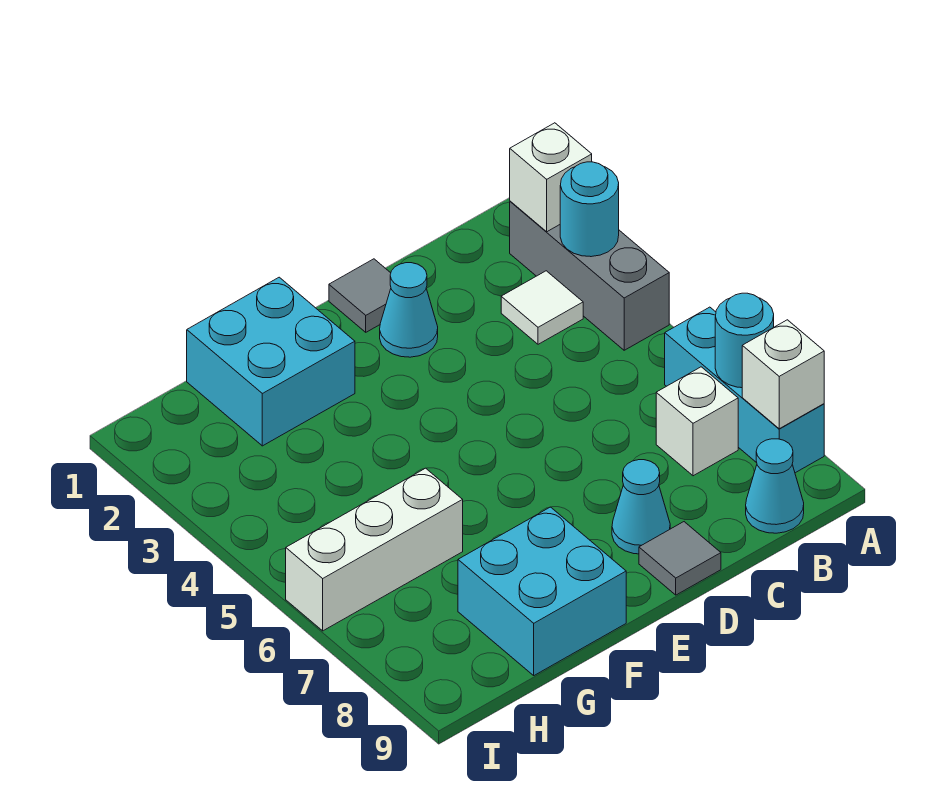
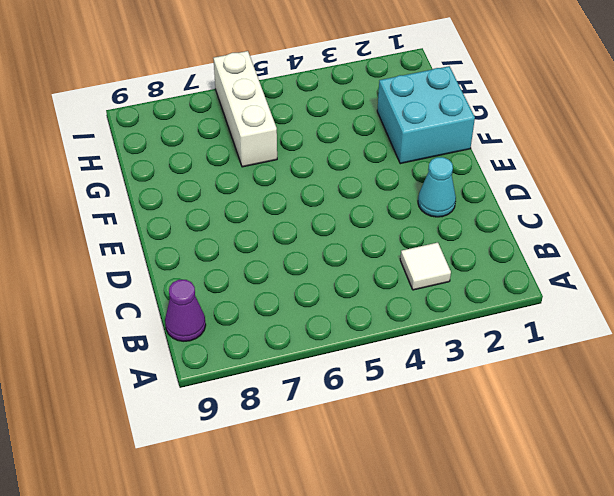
purple cone B9 level 1 -> cyan cone B9 level 1
none -> grey brick A2:A4 level 1
none -> cyan brick A6:A8 level 1
none -> white brick B7 level 1

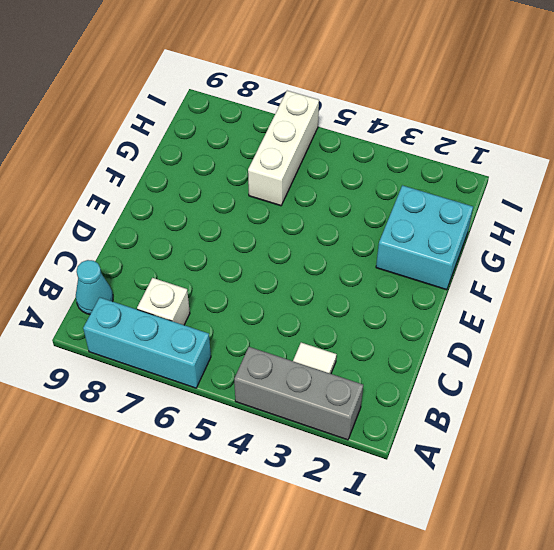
none -> grey tile D1 level 1
none -> cyan cone D2 level 1
none -> cyan cone D8 level 1

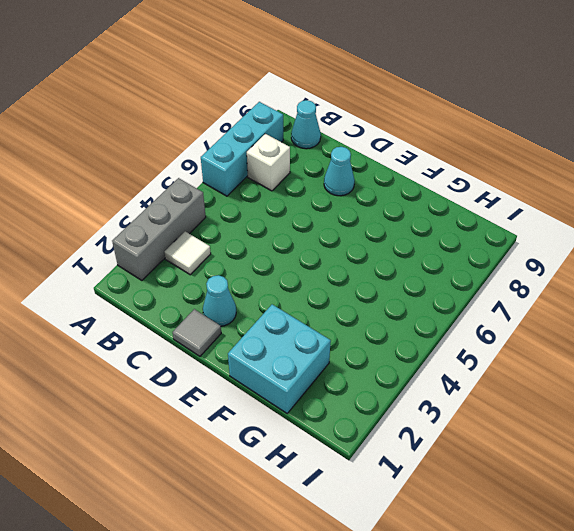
none -> grey tile D9 level 1
none -> cyan brick F8:G9 level 1
none -> white brick G6:I6 level 1

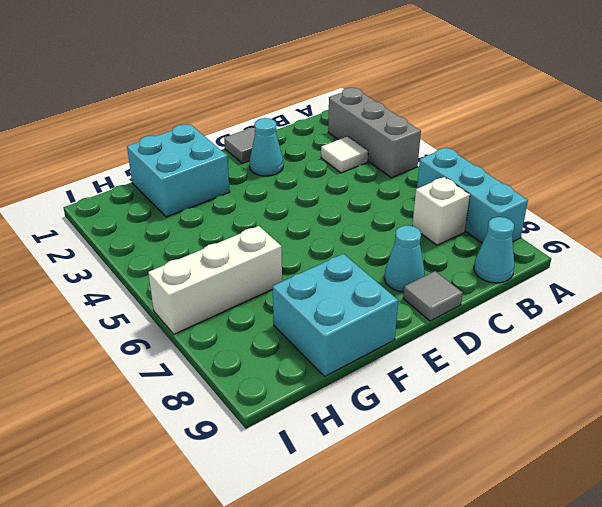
none -> white brick A2 level 2
none -> cyan round brick A3 level 2
none -> cyan round brick A7 level 2

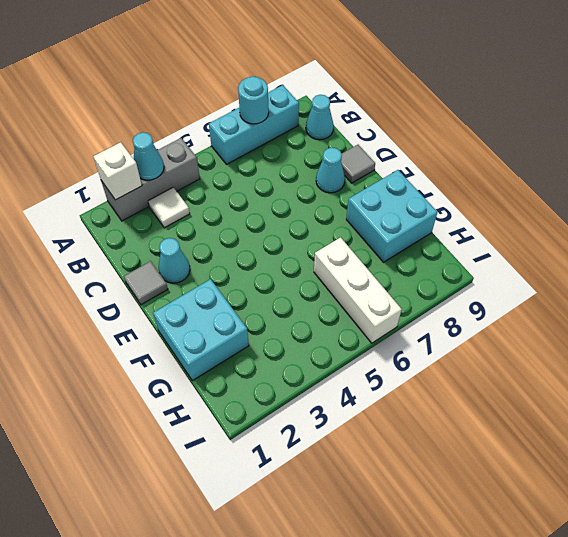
cyan cone A3 level 2 -> cyan round brick A3 level 2
none -> white brick B7 level 1
none -> white brick A8 level 2

